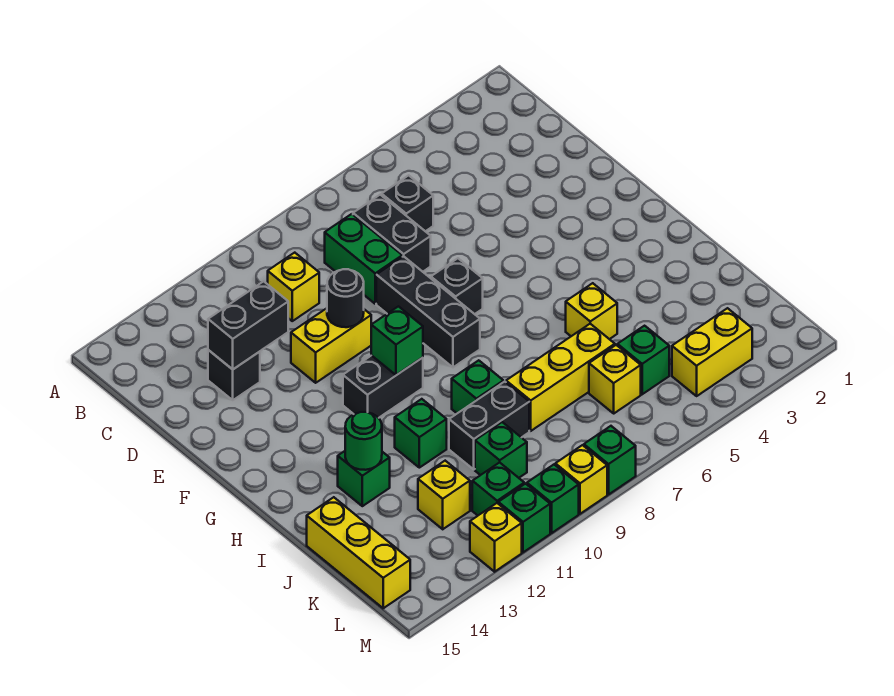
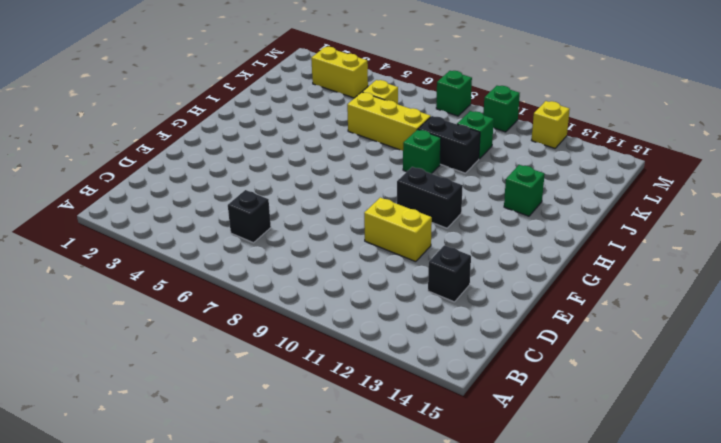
none -> black brick C7:D7 level 1
none -> green brick C8:D8 level 1
none -> yellow brick C10 level 1
none -> black brick E8:G8 level 1

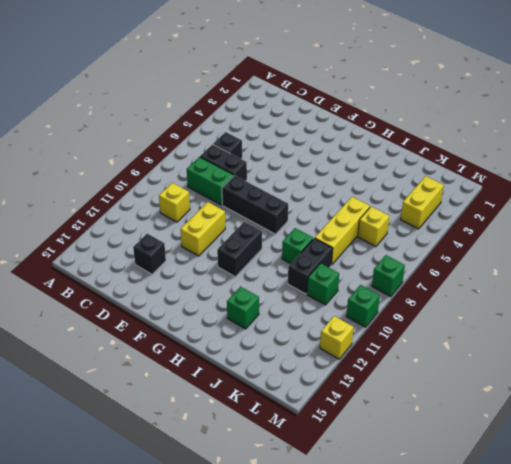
none -> black brick F7 level 1
none -> yellow brick I5 level 1
none -> green brick I11 level 1
none -> yellow brick J15:L15 level 1

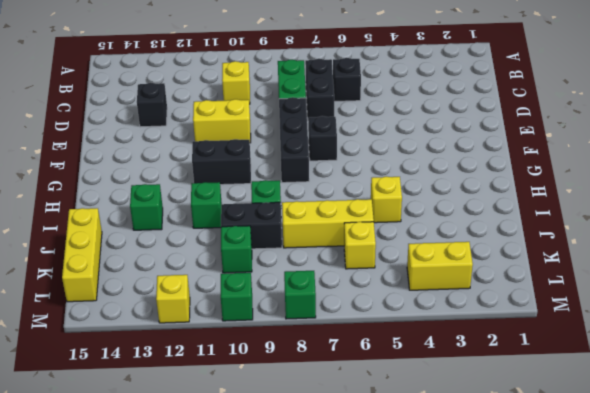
none -> green brick K5 level 1
none -> yellow brick K12 level 1
none -> green brick L11 level 1
none -> yellow brick M9 level 1

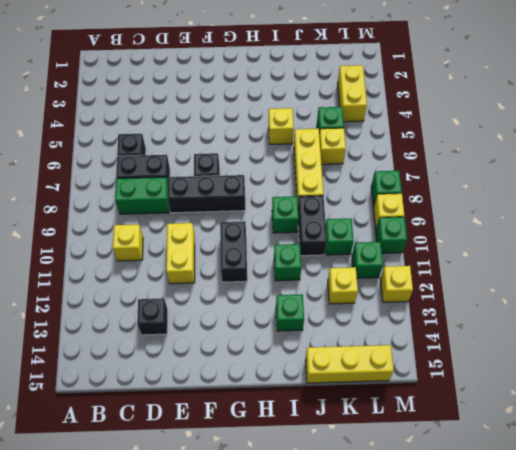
none -> green brick M11 level 1
none -> black brick D12:D13 level 2
none -> black round brick E10 level 2
none -> green brick G10 level 2

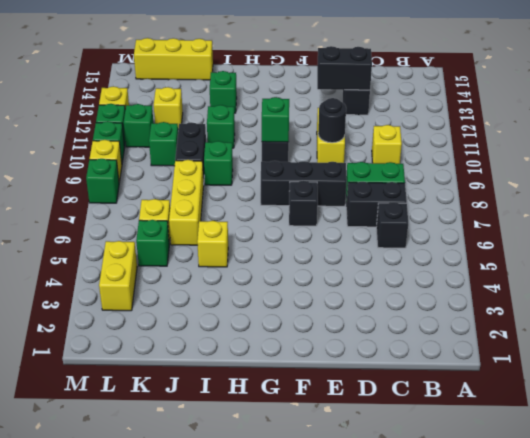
black brick D13:E13 level 2 -> black brick D12:D13 level 2
none -> green round brick I13 level 2

